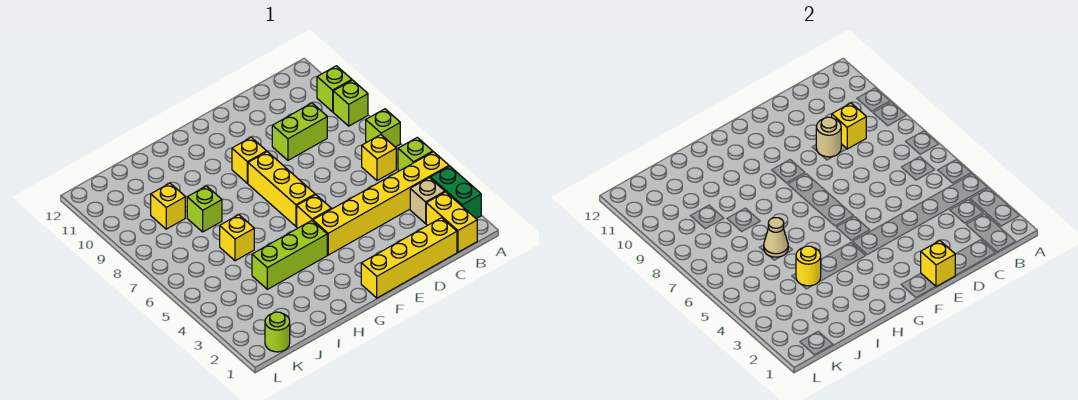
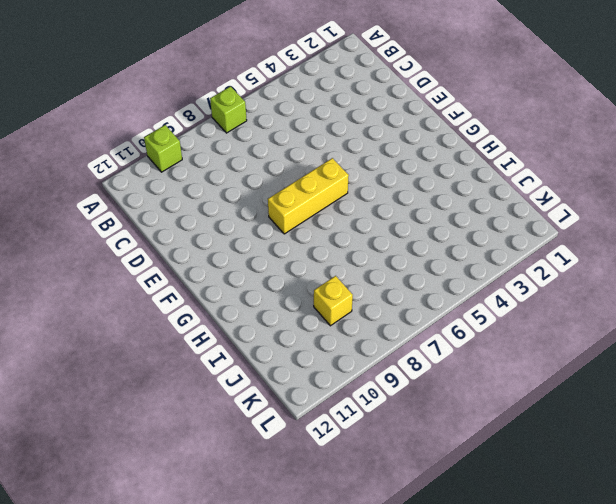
none -> green brick A2:A3 level 1
none -> yellow brick A4:F4 level 1
none -> lime brick A5 level 1

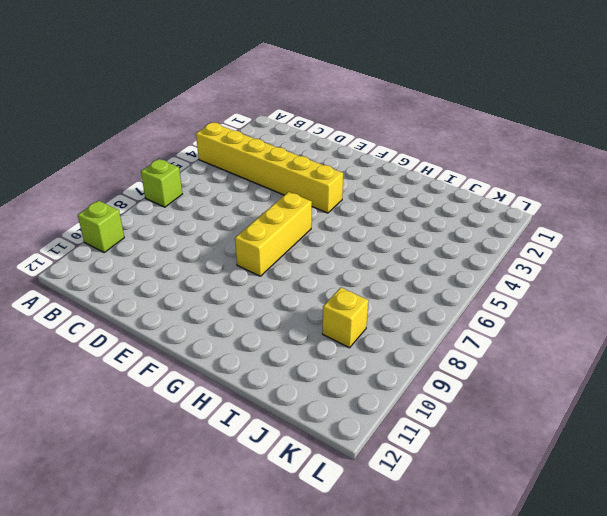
none -> green brick A2:A3 level 1
none -> lime brick A5 level 1
none -> lime brick A9 level 1

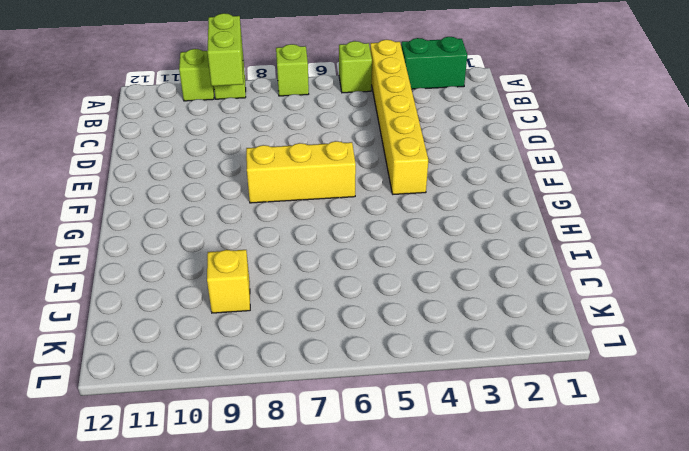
lime brick A9:B9 level 2 -> lime brick C9:D9 level 1
none -> yellow brick B1:B2 level 1
none -> tan brick B3 level 1
none -> yellow brick B6 level 1

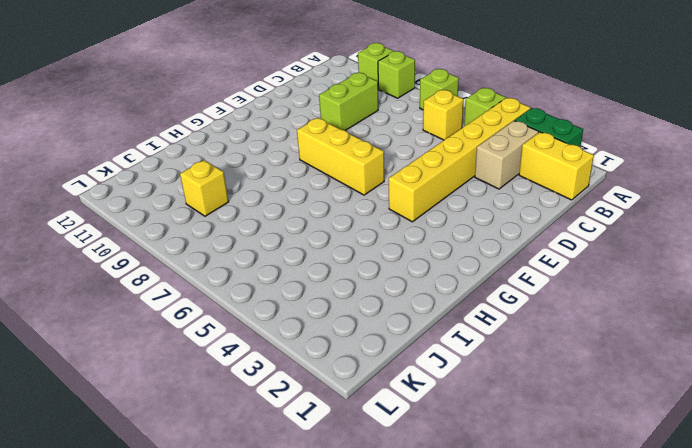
tan brick B3:C3 level 1 -> tan brick B3 level 1
none -> yellow brick C1:F1 level 1
none -> yellow brick F5 level 1
none -> yellow brick F9 level 1

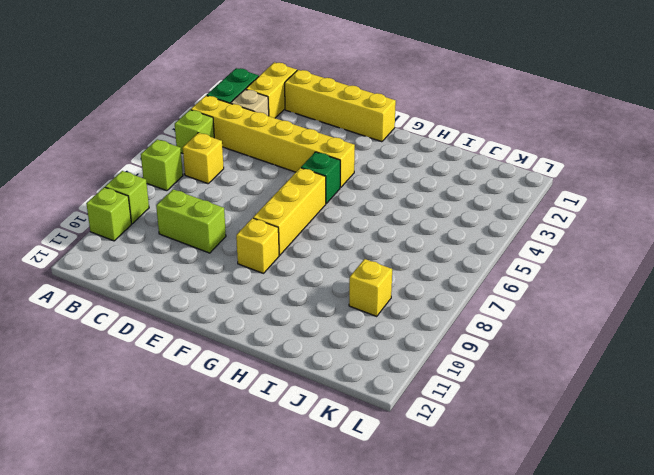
green brick F5 level 1 -> yellow brick F5 level 1
none -> lime brick G4:I4 level 1
none -> yellow brick I6 level 1
none -> lime brick I8 level 1

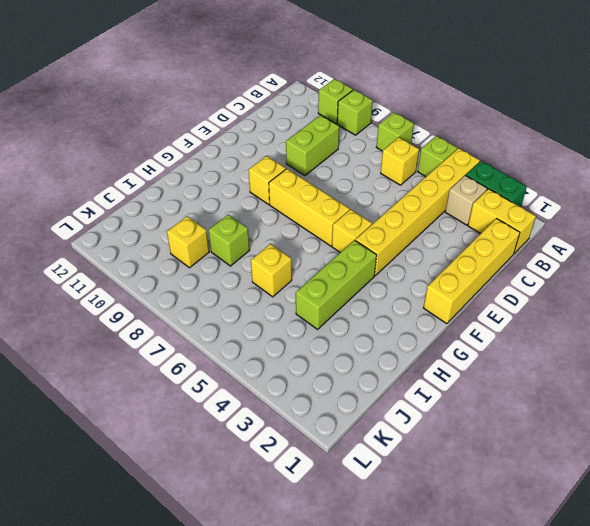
none -> lime round brick K1 level 1
none -> yellow brick C9 level 2
none -> tan round brick D9 level 2

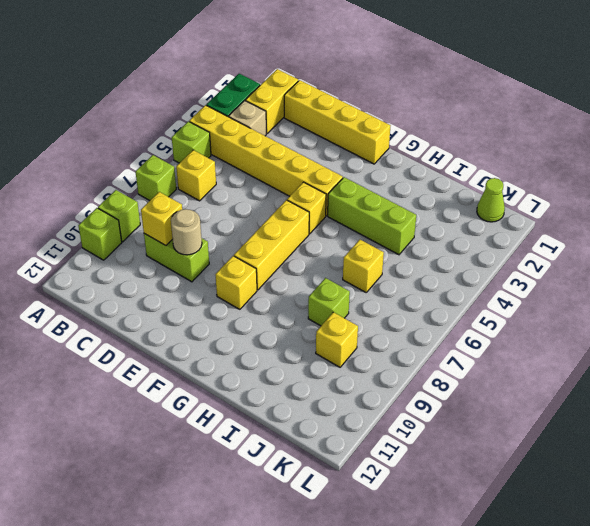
lime cone K1 level 1 -> lime round brick K1 level 1
none -> yellow brick E1 level 2
none -> yellow round brick I4 level 2
none -> tan cone I6 level 2

